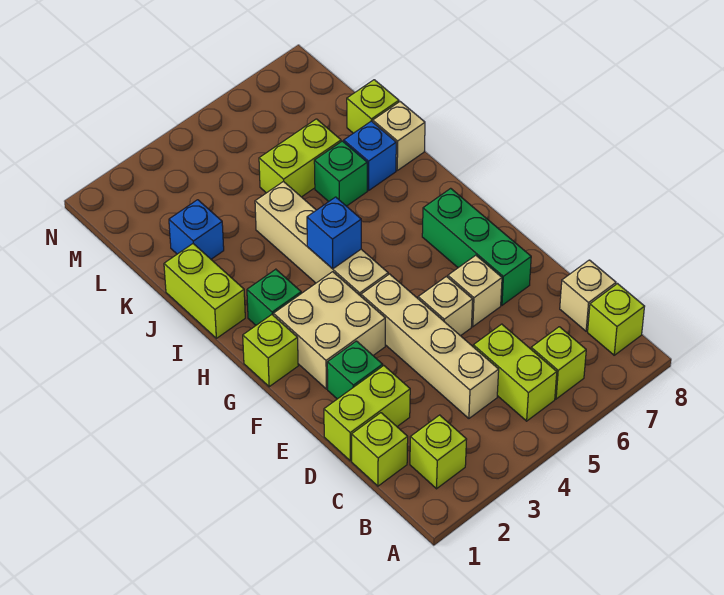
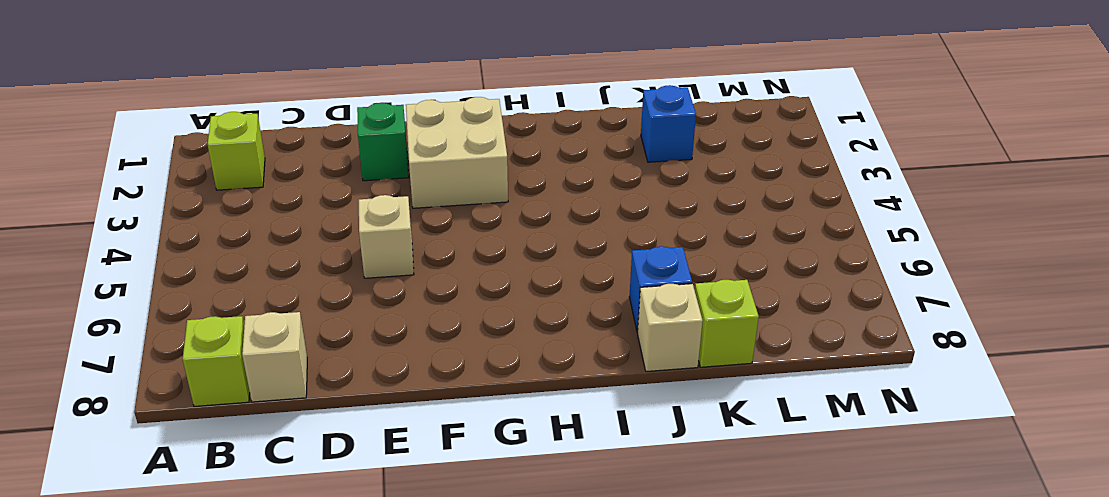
none -> lime brick B5:C5 level 1
none -> lime brick B6 level 1
none -> lime brick C1 level 1

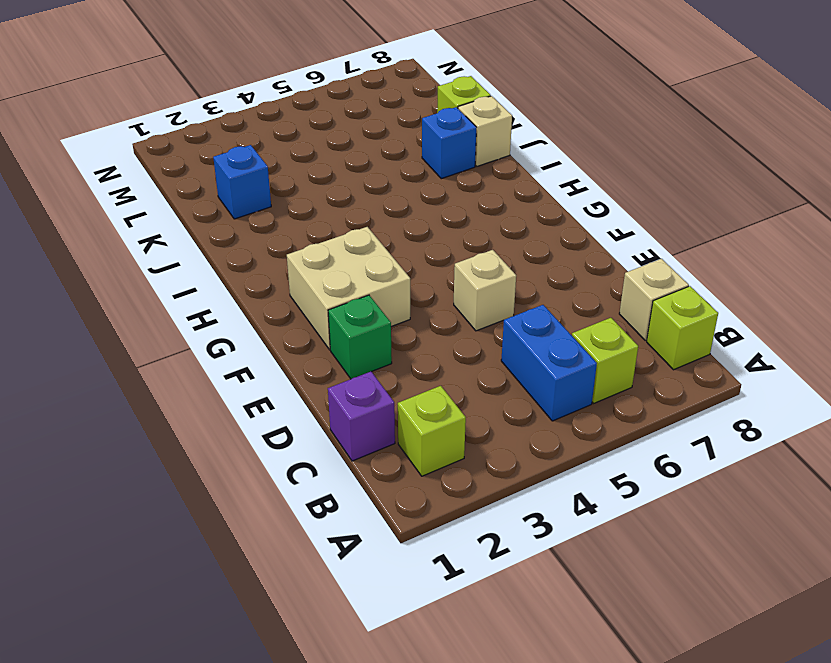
blue brick B5:C5 level 1 -> lime brick B5:C5 level 1
purple brick C1 level 1 -> lime brick C1 level 1
none -> tan brick C4:F4 level 1
none -> lime brick D1:D2 level 1
none -> tan brick E6 level 1

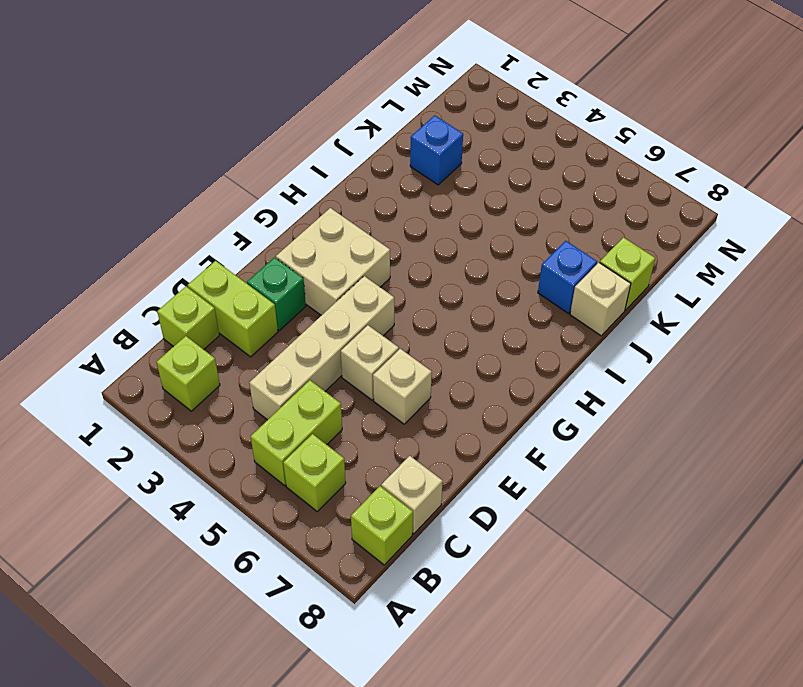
none -> green brick E7:G7 level 1
none -> lime brick G1 level 1
none -> tan brick G4:J4 level 1

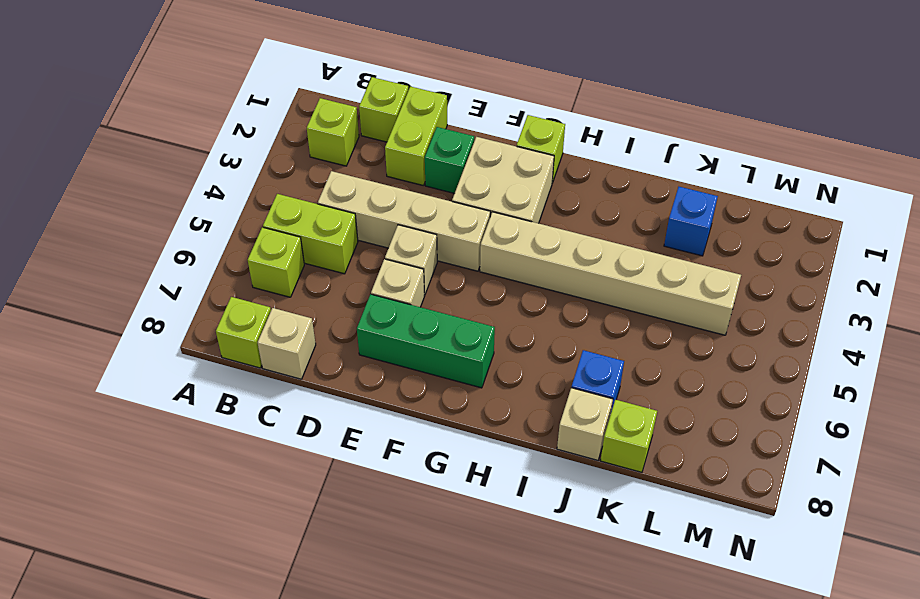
tan brick G4:L4 level 1 -> tan brick G4:J4 level 1
none -> green brick H2 level 1
none -> lime brick I1:J1 level 1
none -> green brick J6 level 1

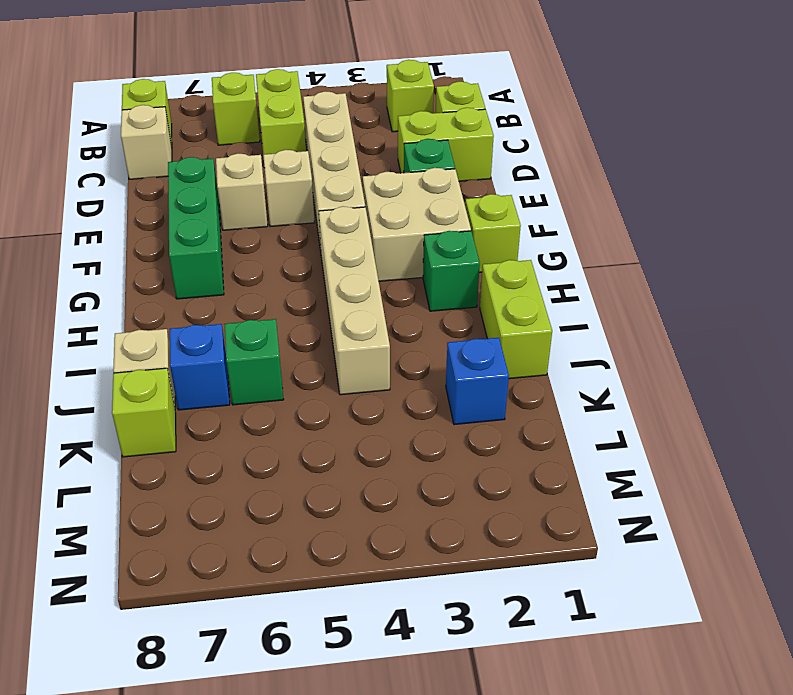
none -> lime brick K5:K6 level 1
none -> blue brick H4 level 2

